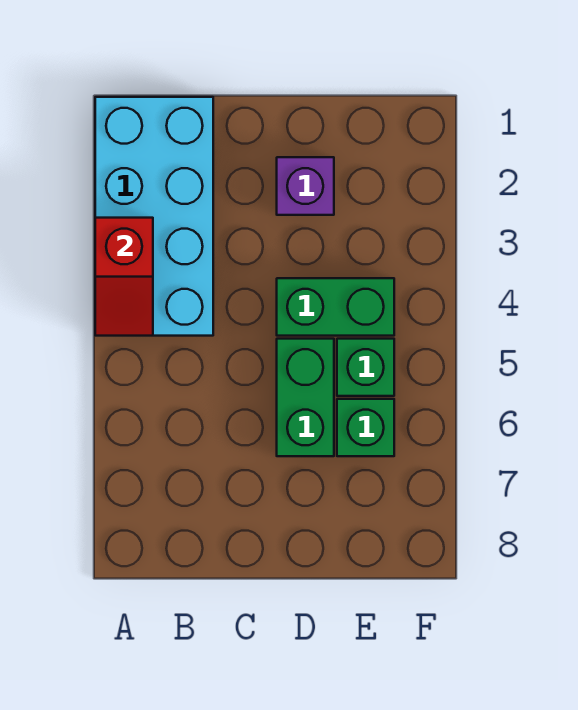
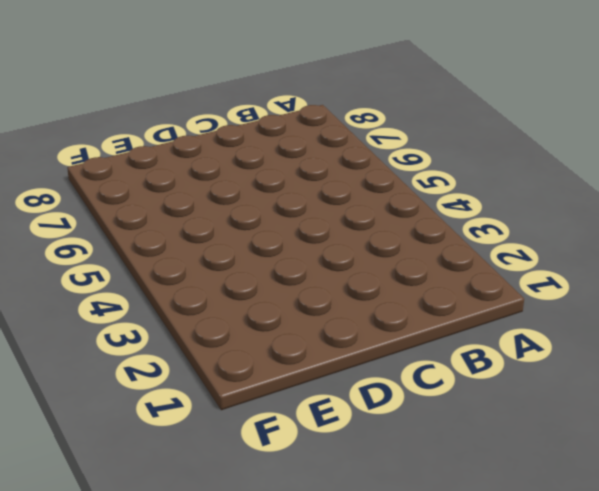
none -> cyan brick A1:B4 level 1
none -> purple brick D2 level 1

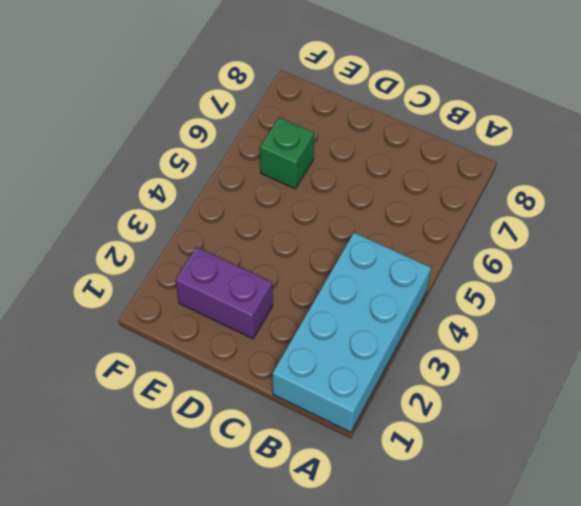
purple brick D2:E2 level 1 -> purple brick D2 level 1
none -> green brick D4:E4 level 1
none -> green brick D5:D6 level 1

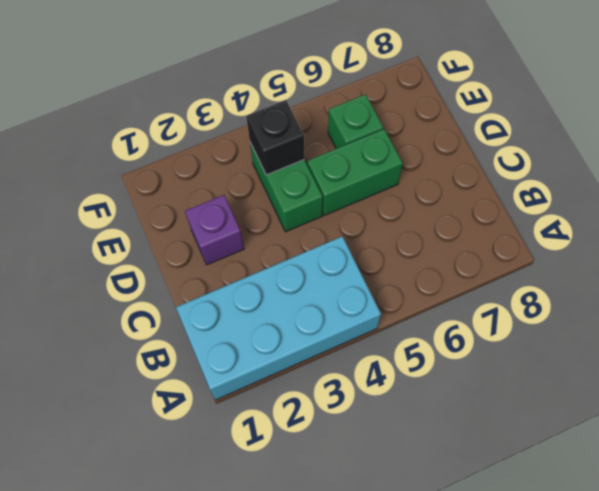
black brick E4 level 2 -> none
none -> green brick E5 level 1
none -> red slope A3:A4 level 2 top 3

